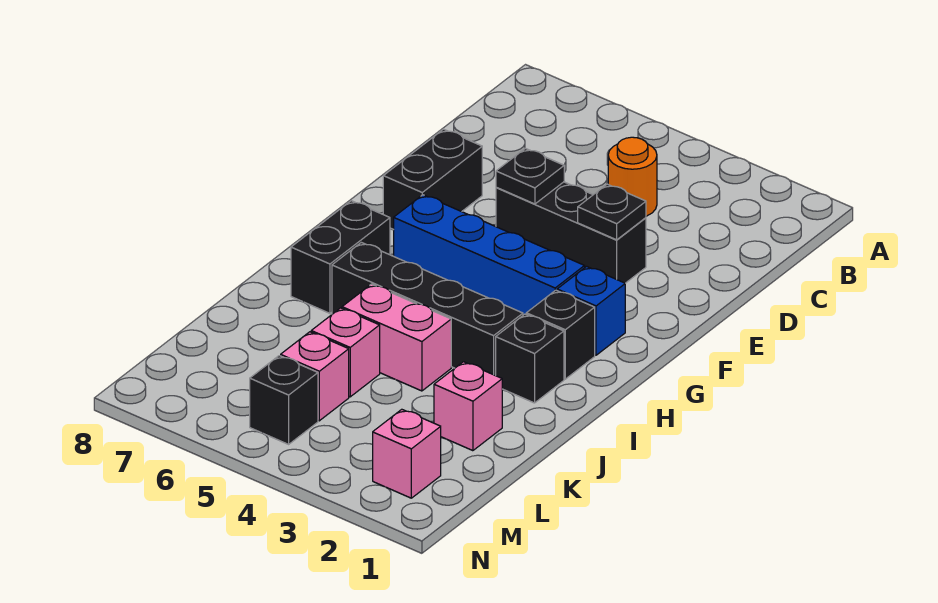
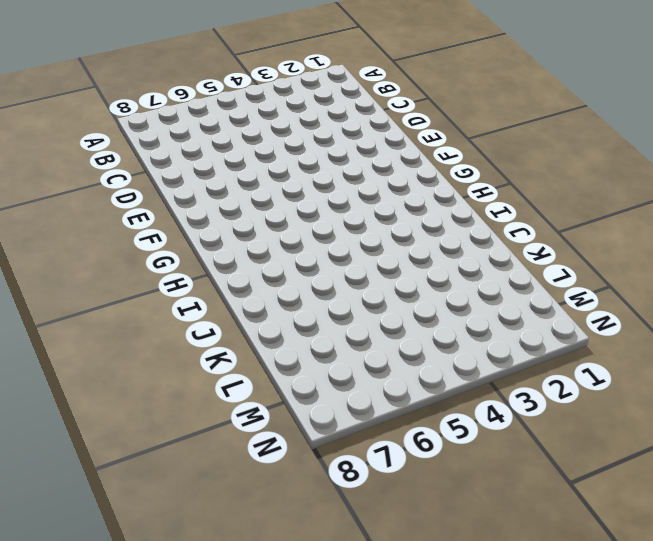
none -> orange round brick C4 level 1
none -> black brick E3:E5 level 1
none -> black brick E7:F7 level 1

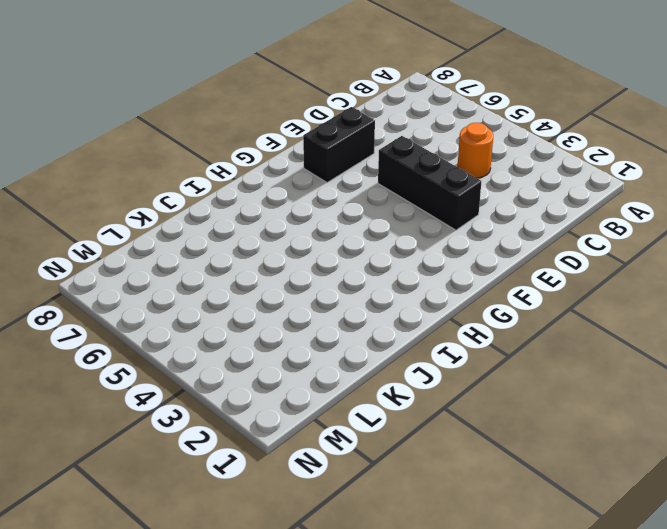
none -> blue brick G2 level 1
none -> blue brick G3:G6 level 1
none -> black brick H2 level 1

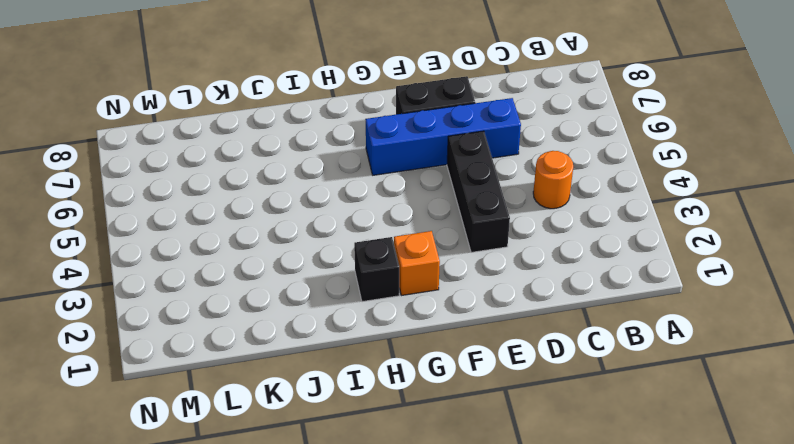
blue brick D6:G6 level 1 -> blue brick G3:G6 level 1
orange brick G2 level 1 -> blue brick G2 level 1
none -> black brick H7:I7 level 1
none -> black brick I2 level 1
none -> black brick I3:I6 level 1

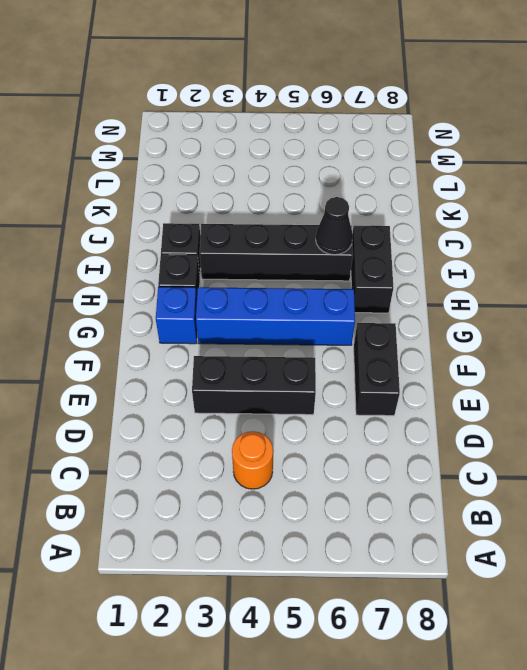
black cone I6 level 2 -> none
none -> pink brick J4:J5 level 1
none -> pink brick K2 level 1
none -> pink brick K5 level 1

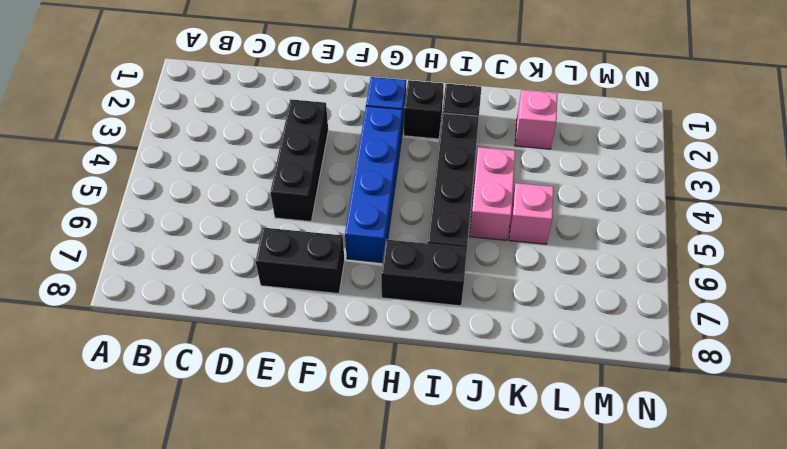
none -> orange round brick C4 level 1
none -> pink brick L5 level 1
none -> pink brick M2 level 1

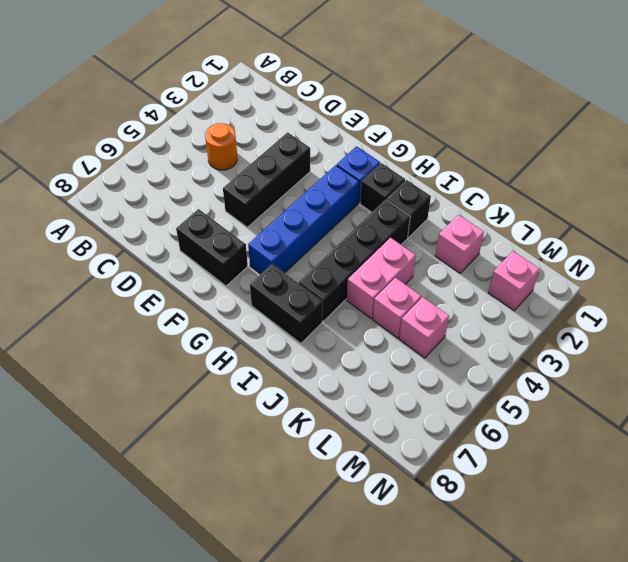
none -> black brick M5 level 1
none -> black plate E3 level 2
none -> black plate E5 level 2

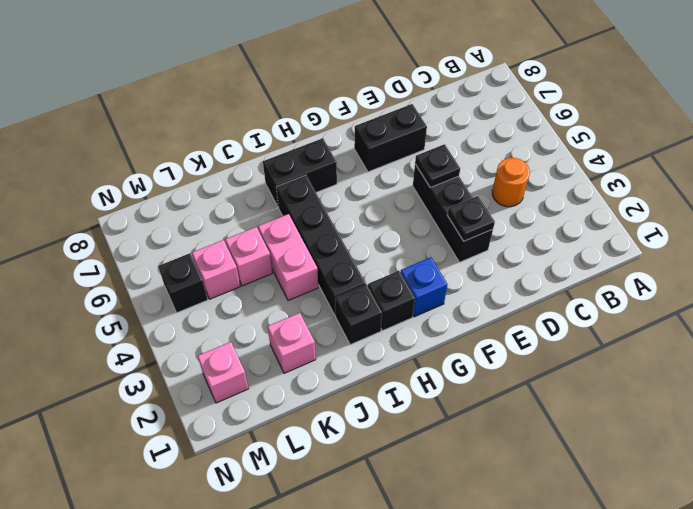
none -> blue brick G3:G6 level 1

